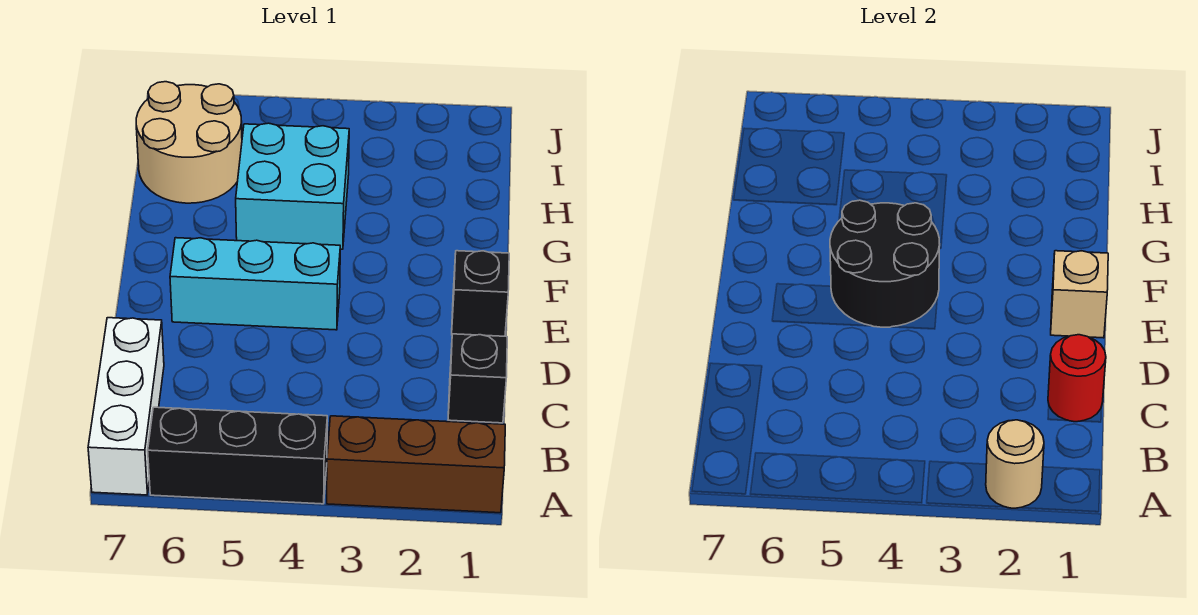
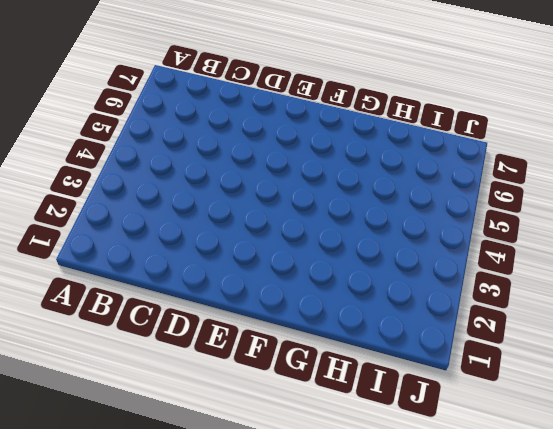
none -> brown brick A1:A3 level 1
none -> black brick A4:A6 level 1
none -> white brick A7:C7 level 1

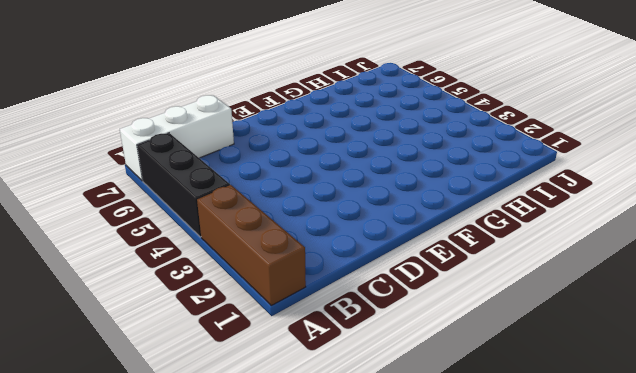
none -> black brick C1 level 1
none -> black brick E1 level 1
none -> cyan brick E4:E6 level 1

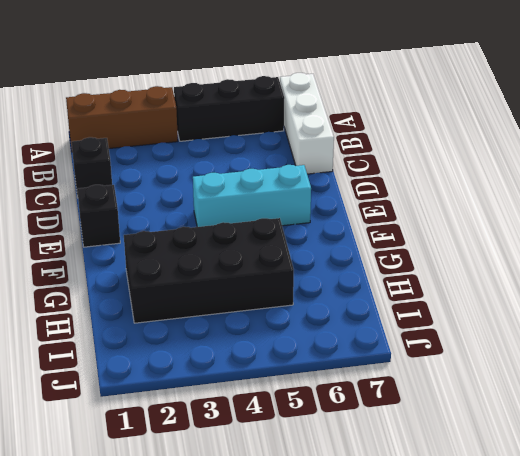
black brick G2:H5 level 1 -> cyan brick G4:H5 level 1
none -> tan round brick H6:I7 level 1
none -> tan round brick A2 level 2
none -> red round brick C1 level 2

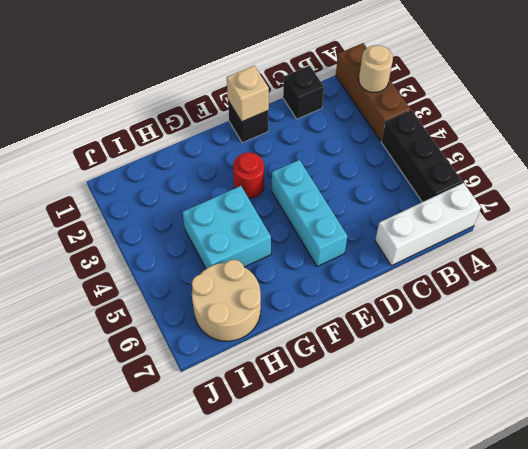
red round brick F3 level 1 -> red round brick C1 level 2
none -> black round brick E4:F5 level 2

